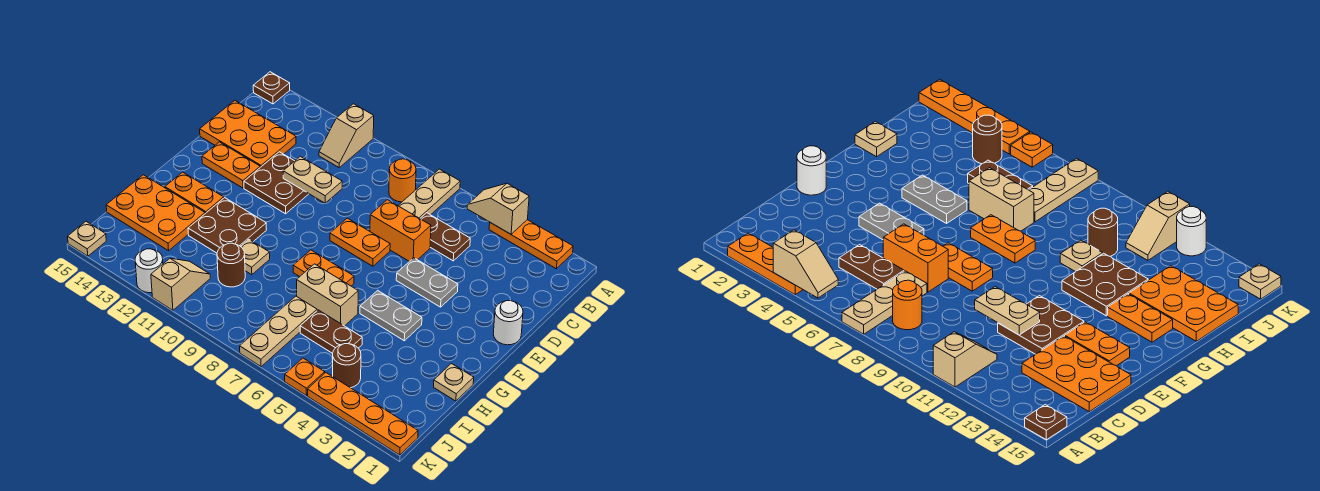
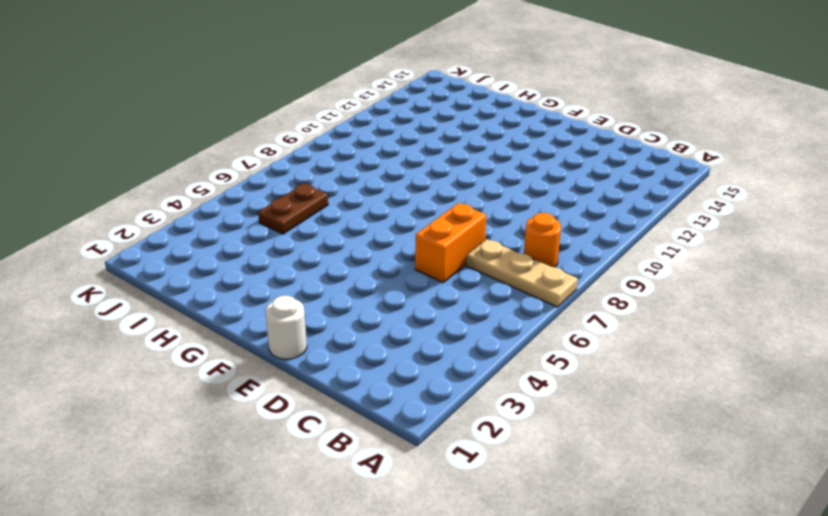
none -> orange plate A2:A4 level 1
none -> tan slope A11:B11 level 1 top A
none -> brown plate A15 level 1
none -> brown plate C5:C6 level 1

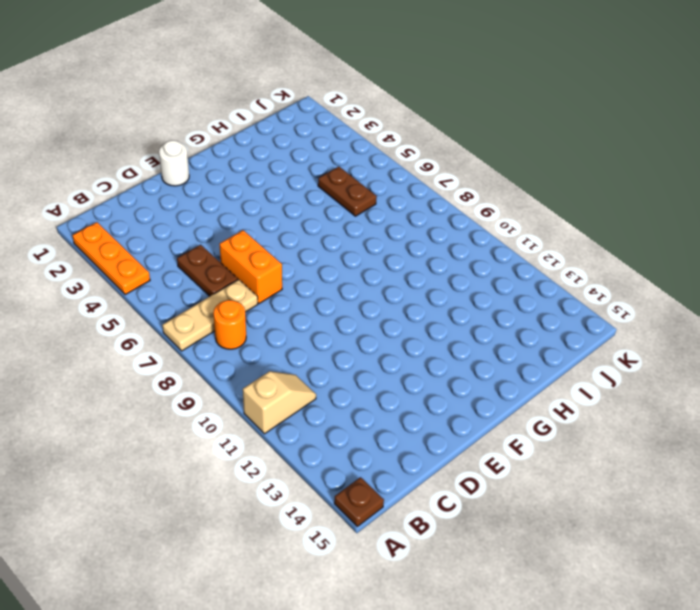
none -> orange plate C13:D15 level 1
none -> brown plate D11:E12 level 1
none -> grey plate E4:E5 level 1
none -> orange plate E7:E8 level 1

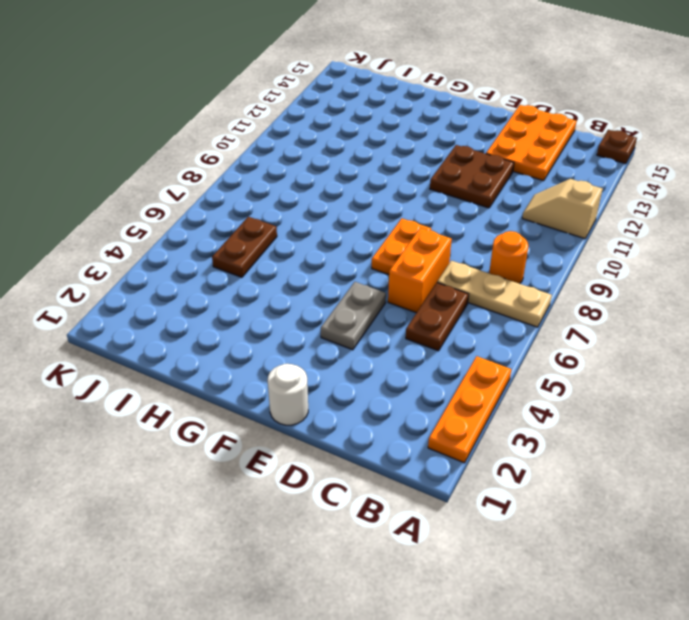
none -> orange plate E13:E14 level 1
none -> grey plate G4:G5 level 1
none -> orange plate G7:G8 level 1
none -> brown plate G11:H12 level 1

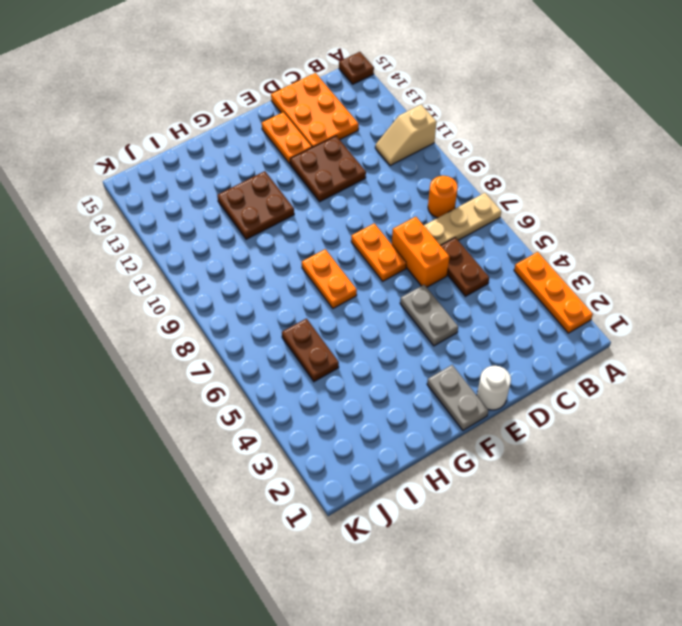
grey plate F1:F2 level 1 -> grey plate G4:G5 level 1
none -> orange plate G13:G14 level 1
none -> tan plate H1 level 1
none -> tan brick H6:H7 level 1
none -> tan plate H10 level 1

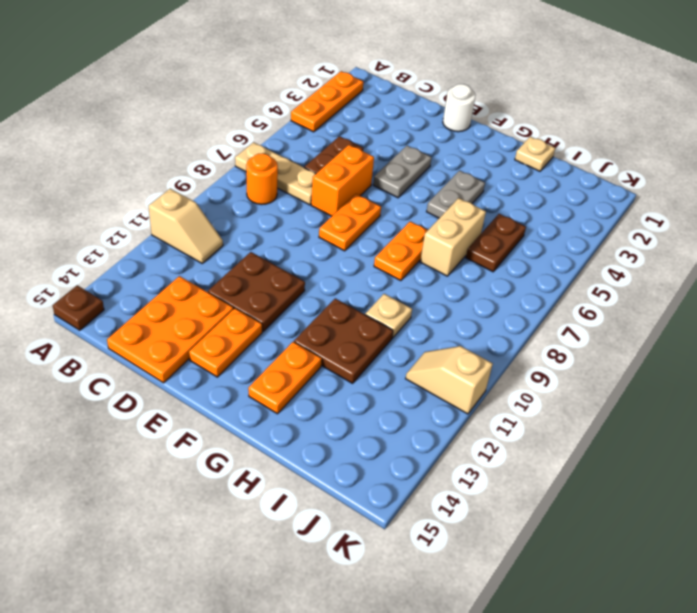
none -> orange plate H13:I15 level 1
none -> tan plate I7:K7 level 1
none -> brown round brick I10 level 1
none -> brown round brick J4 level 1

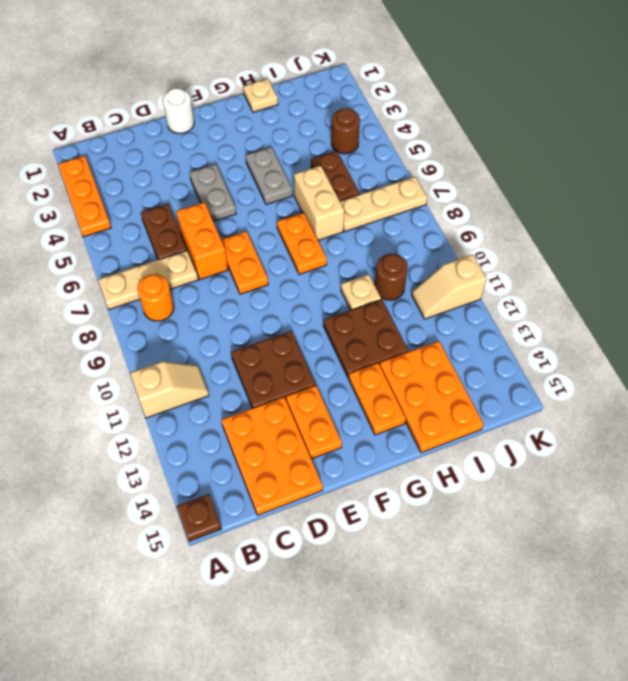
none -> orange plate K1:K4 level 1
none -> orange plate K5 level 1
none -> white round brick K12 level 1
none -> tan plate K15 level 1

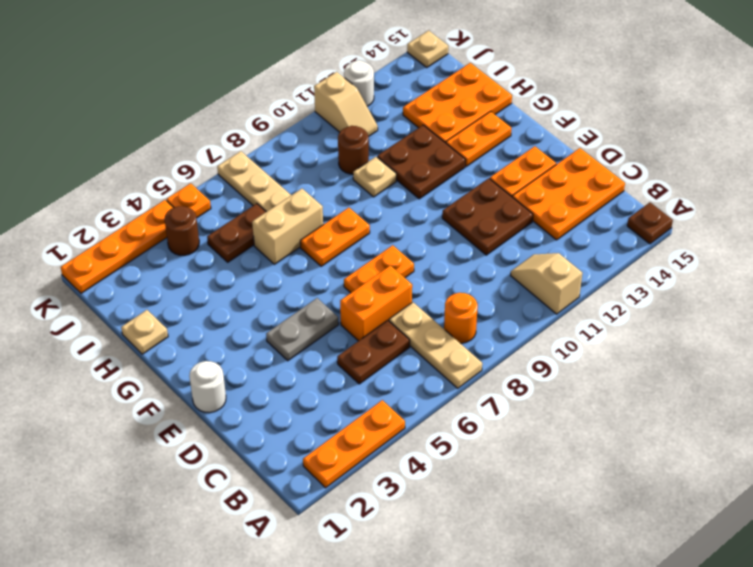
none -> grey plate G4:G5 level 1
none -> tan slope A4:A5 level 2 top 4
none -> tan plate D10:D11 level 2

